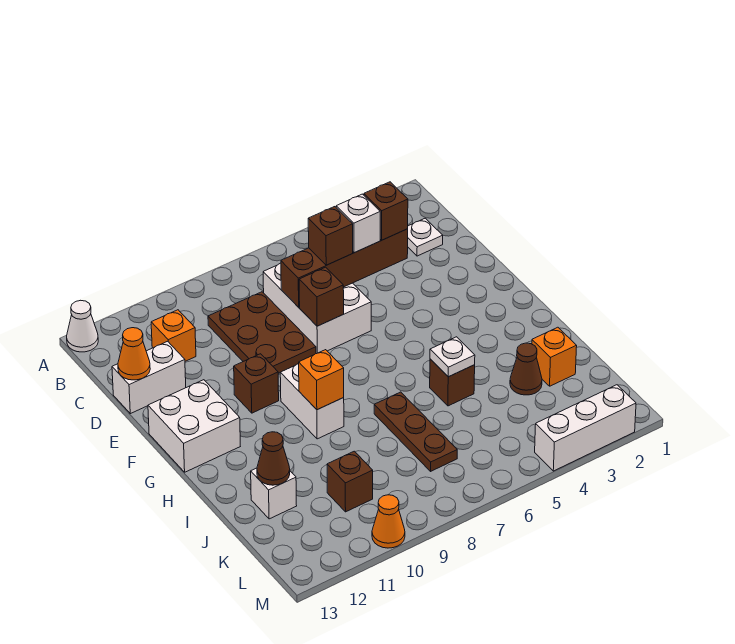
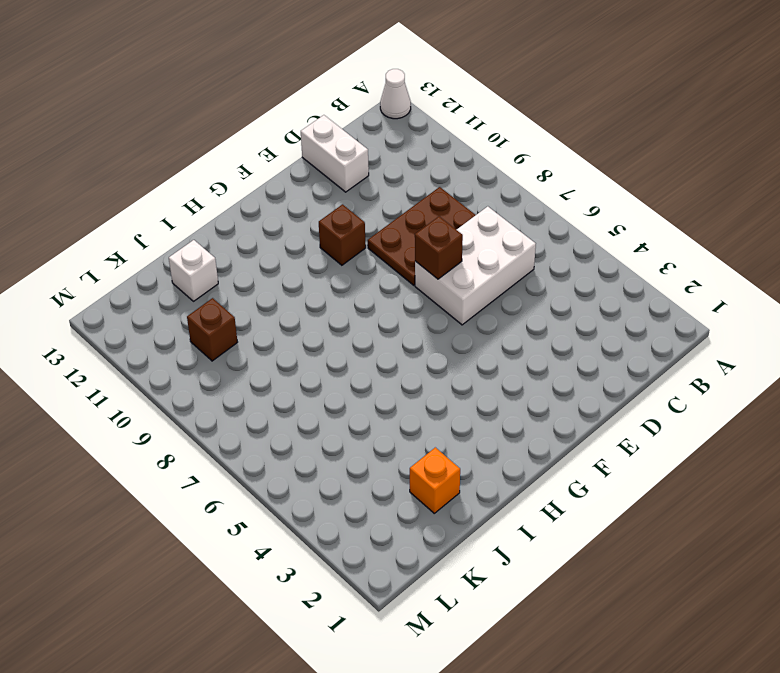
none -> white plate C2 level 1
none -> orange brick C11 level 1
none -> white brick F12:G13 level 1

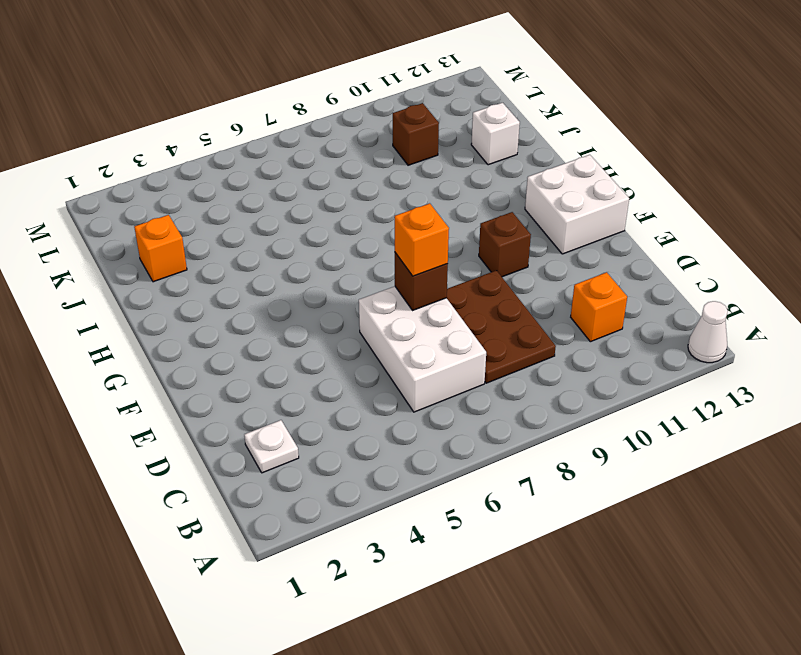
orange brick E7 level 3 -> orange brick H9 level 2
none -> white brick D12:D13 level 1
none -> white brick G9:H9 level 1
none -> brown brick I5 level 1

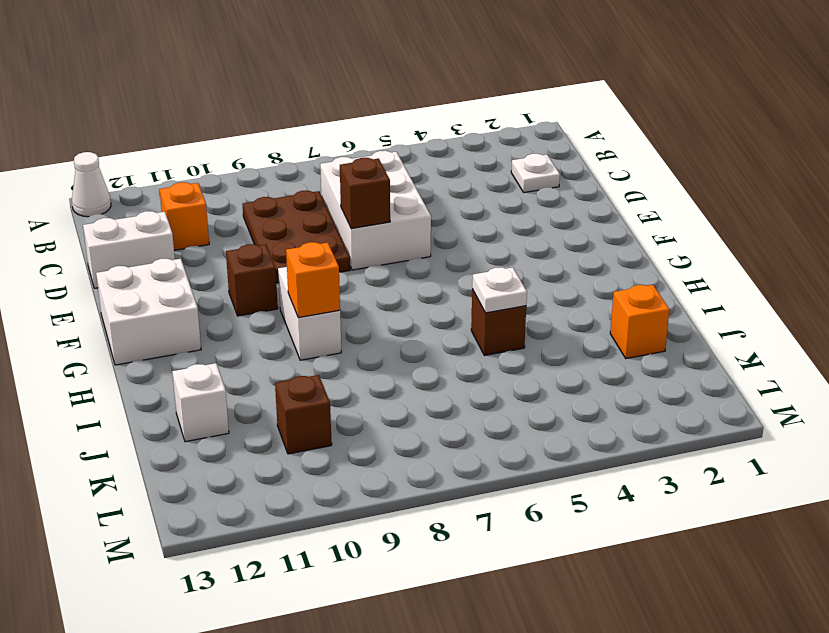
none -> brown plate I7:K7 level 1
none -> brown cone J3 level 1
none -> white brick M2:M4 level 1

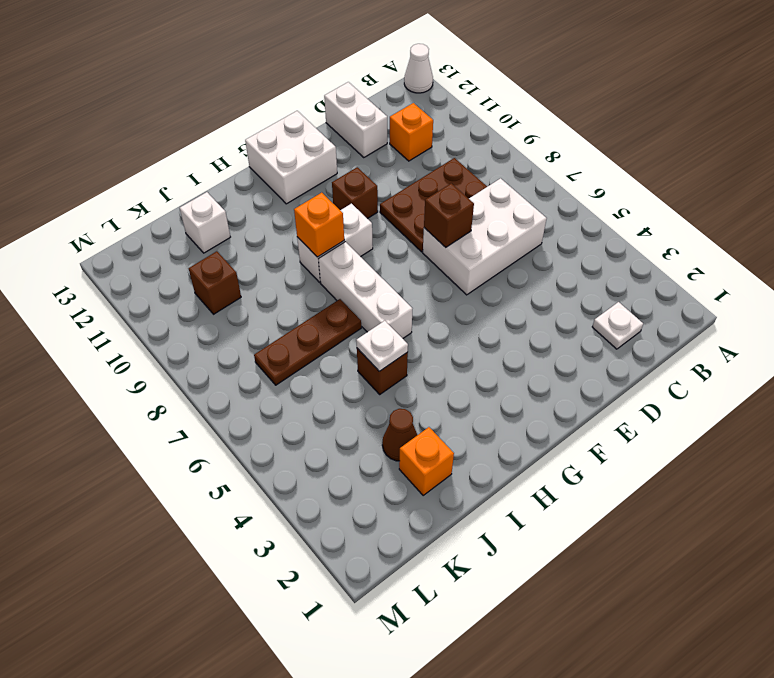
white brick H6:H8 level 1 -> white brick M2:M4 level 1
none -> orange cone M10 level 1
none -> brown brick D4:D7 level 2
none -> orange cone D13 level 2

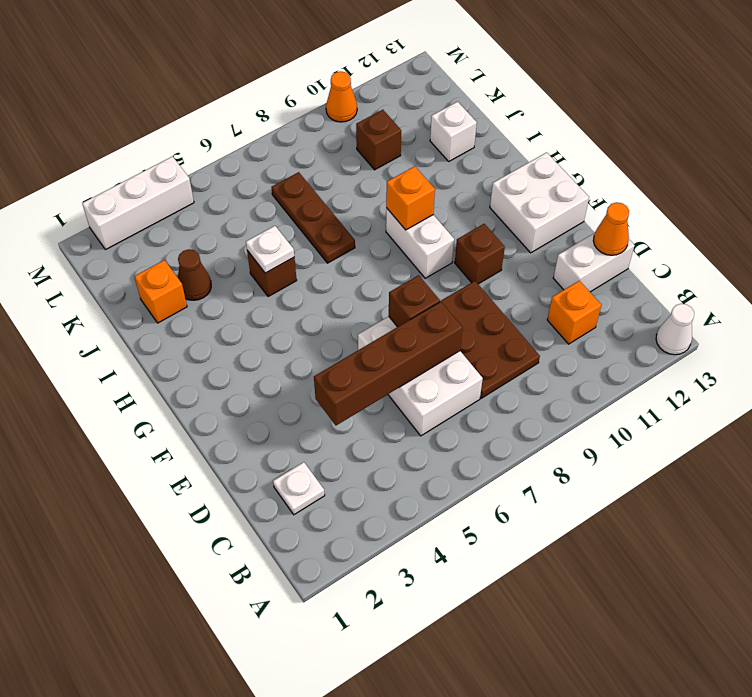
none -> brown cone J12 level 2
none -> brown brick D4 level 3
none -> white brick D5 level 3

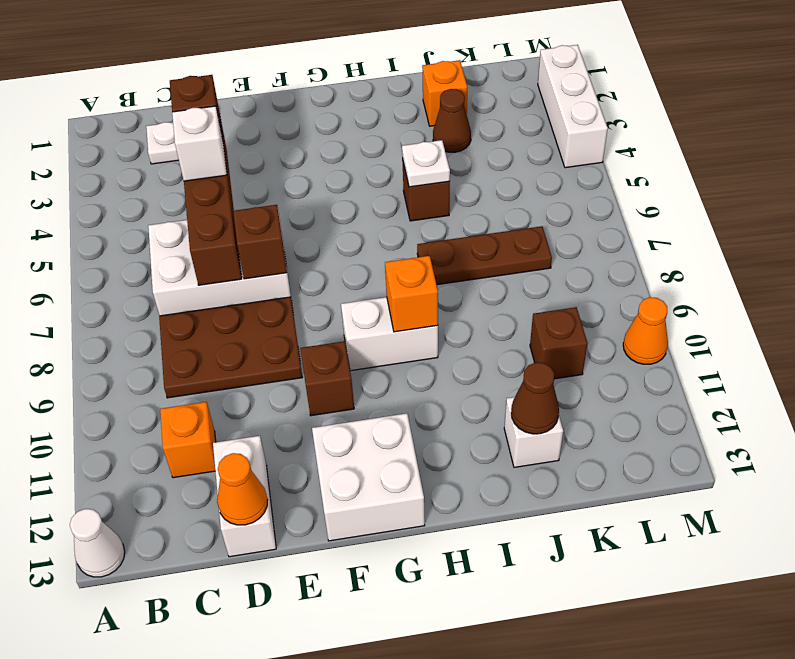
none -> brown brick D6 level 3

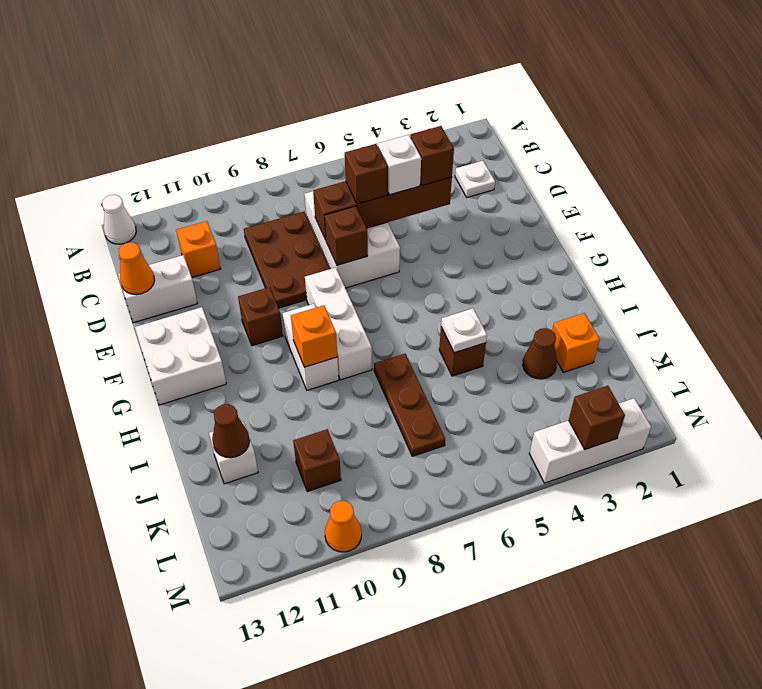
white brick F8:H8 level 1 -> none
brown brick M3 level 2 -> none

